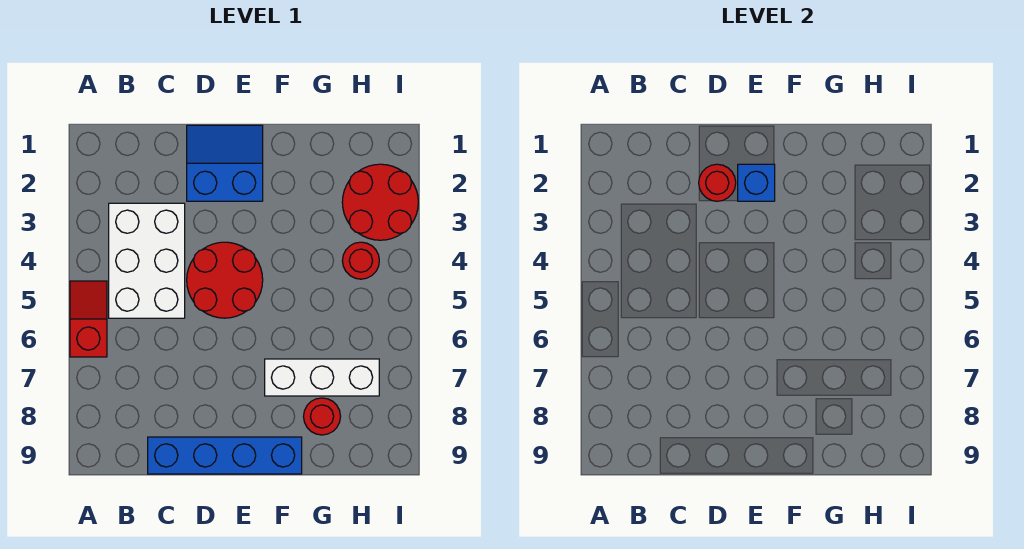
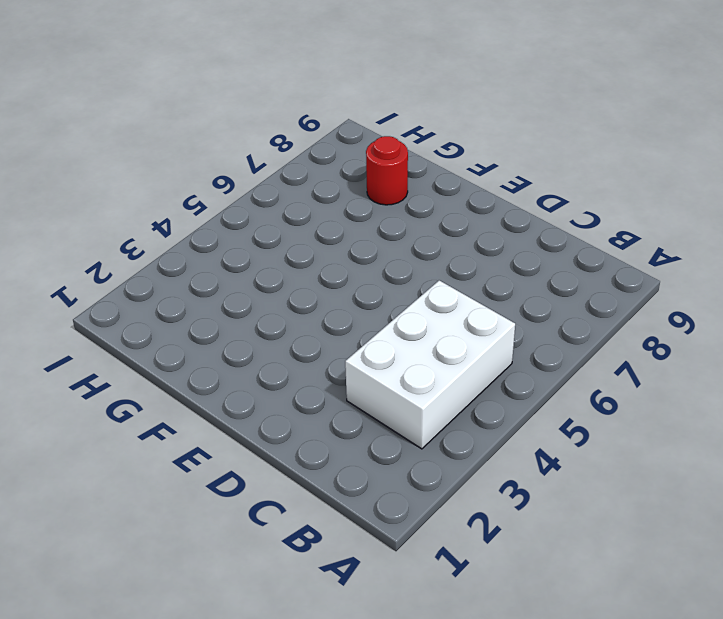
none -> red slope A5:A6 level 1 top 6
none -> blue brick C9:F9 level 1

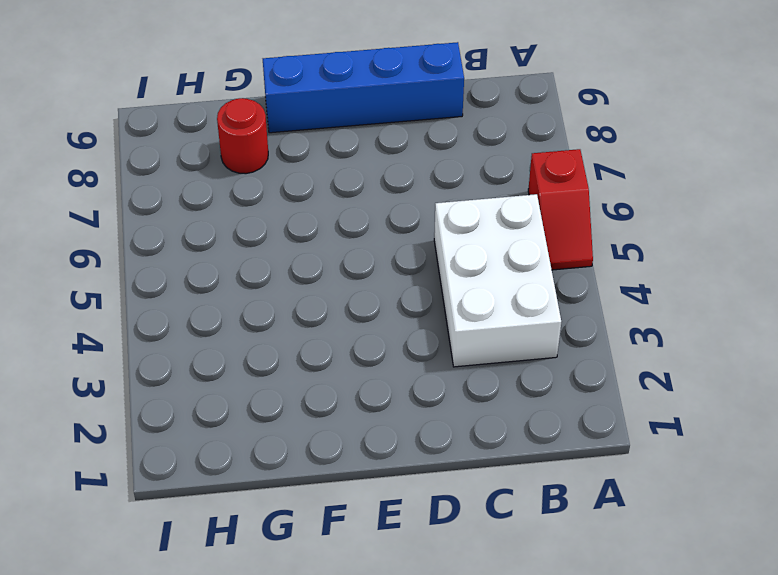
none -> blue slope D1:E2 level 1 top 2
none -> red round brick D4:E5 level 1

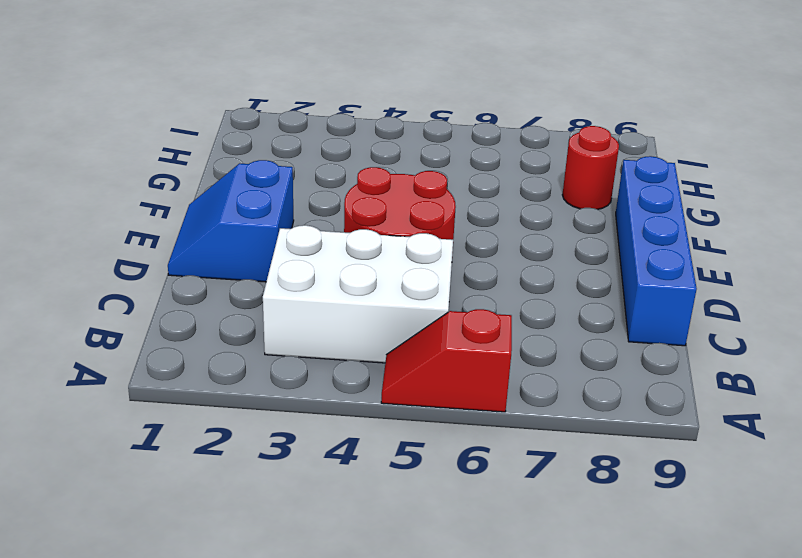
none -> white brick F7:H7 level 1
none -> red round brick H2:I3 level 1

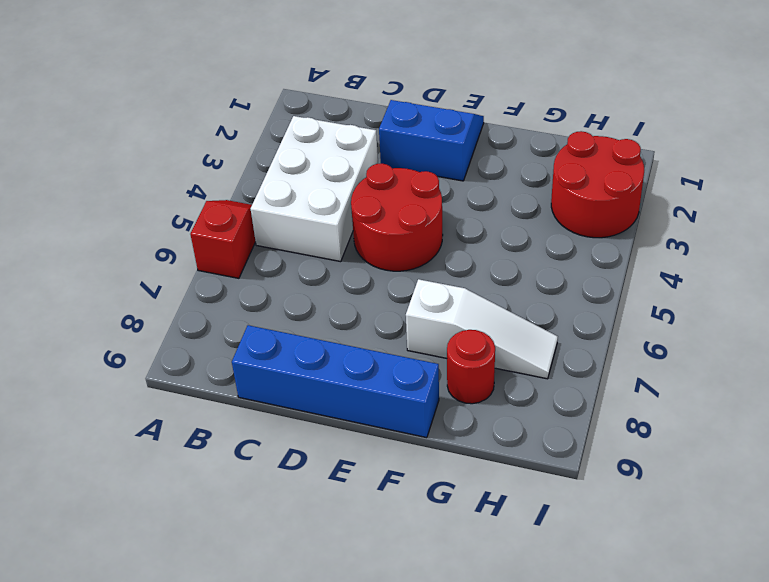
white slope F7:H7 level 1 top F -> white brick F7:H7 level 1
none -> red round brick H4 level 1
none -> red round brick D2 level 2

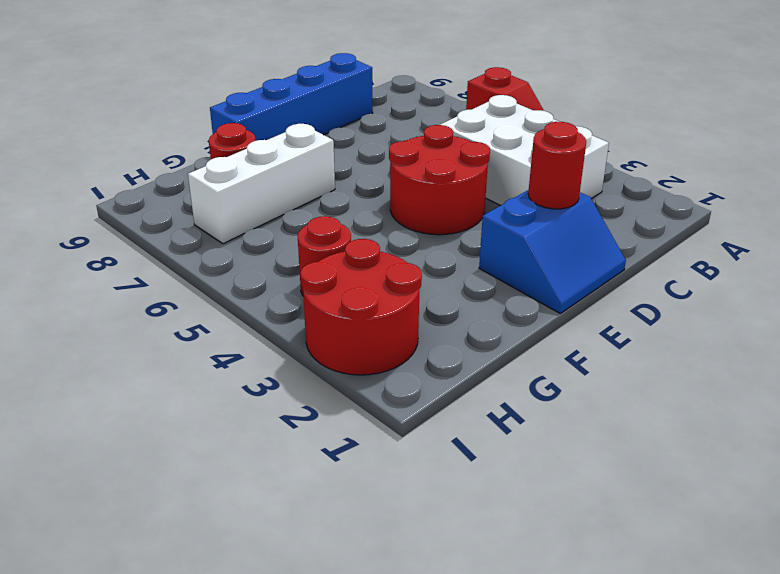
none -> blue brick E2 level 2

